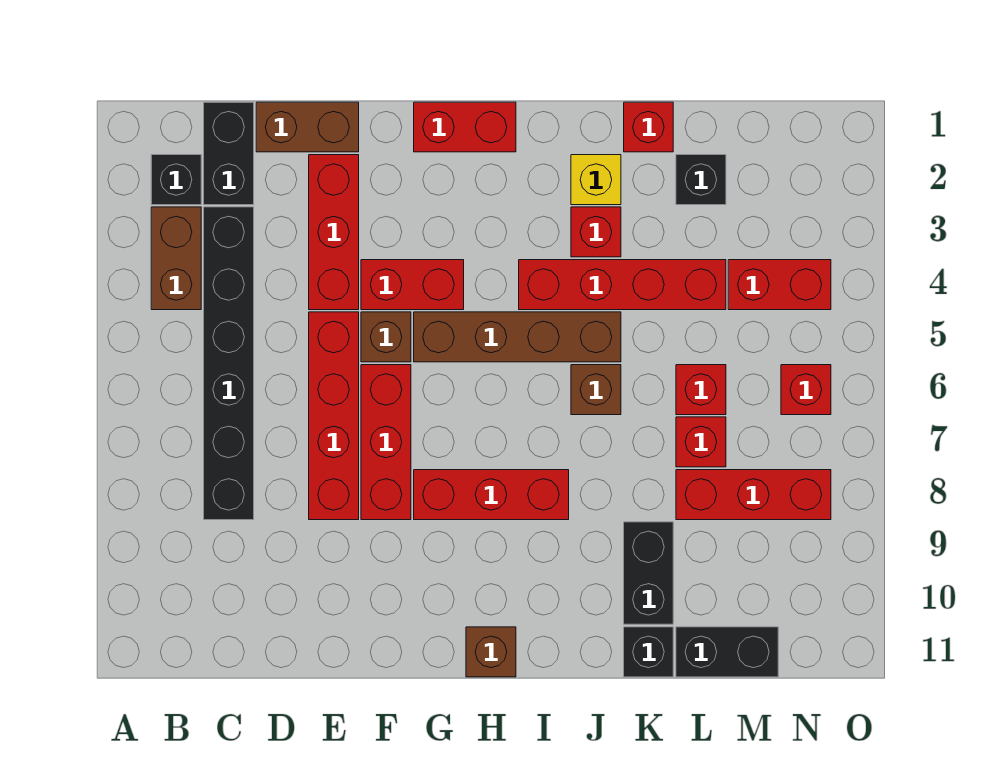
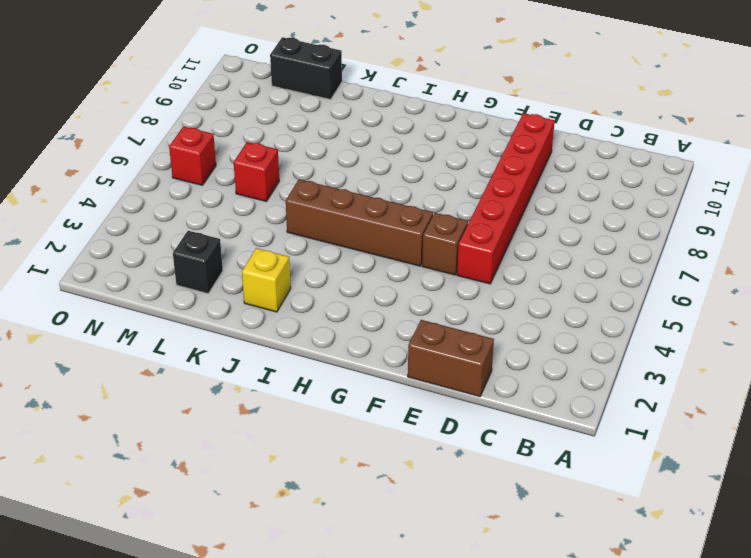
red brick E5:E10 level 1 -> red brick E5:E8 level 1
none -> black brick B2 level 1
none -> brown brick B3:B4 level 1
none -> black brick C1:C2 level 1

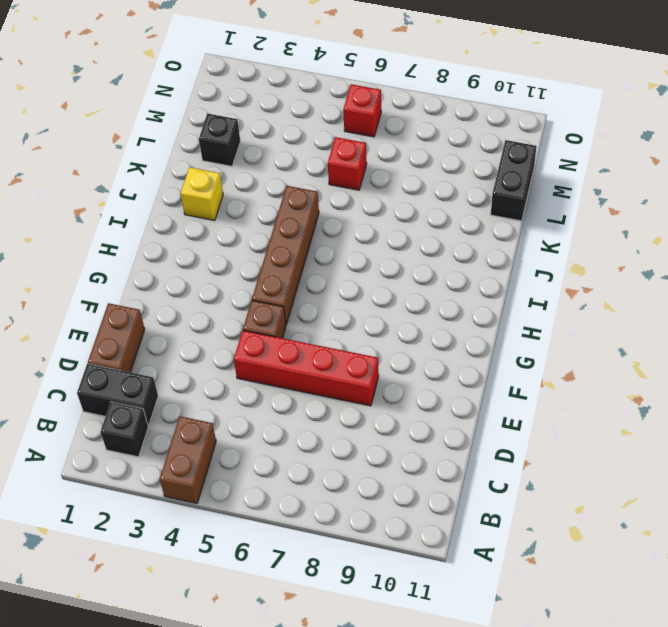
brown brick A4:B4 level 1 -> brown brick B3:B4 level 1
none -> black brick C3:C8 level 1
none -> red brick E2:E4 level 1
none -> red brick F4:G4 level 1

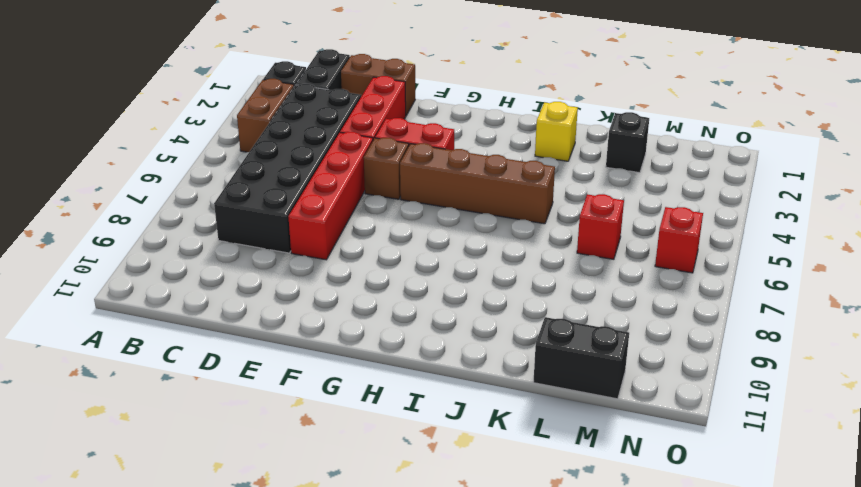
black brick C3:D8 level 1 -> black brick C3:C8 level 1
none -> red brick F6:F8 level 1
none -> red brick G1:H1 level 1
none -> red brick G8:I8 level 1

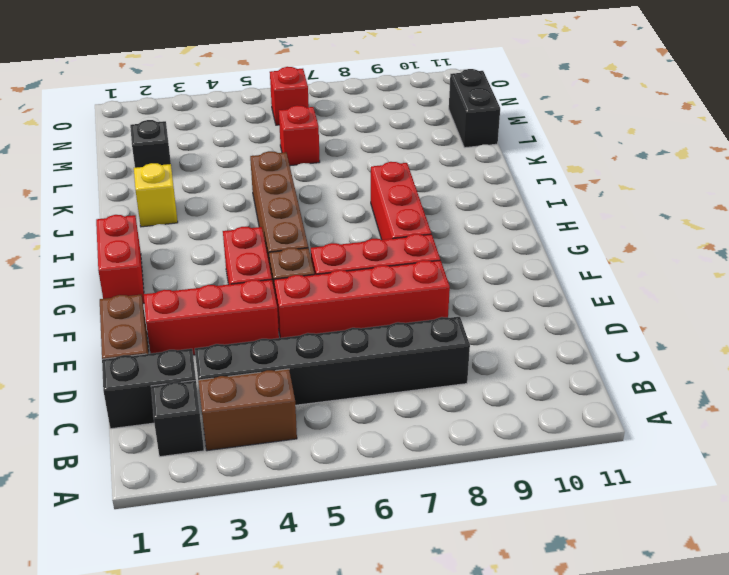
none -> brown brick H11 level 1
none -> red brick I4:L4 level 1
none -> red brick J3 level 1

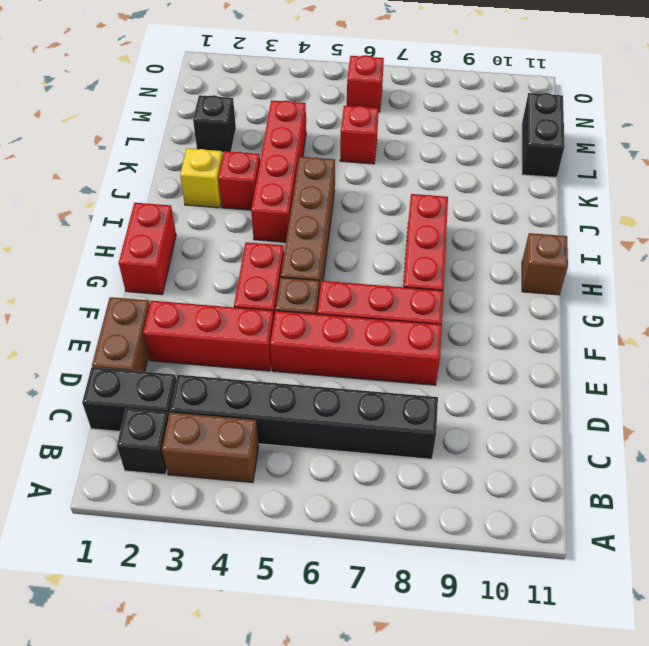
none -> brown brick J6 level 1
none -> red brick K1 level 1
none -> black brick K9:K10 level 1

